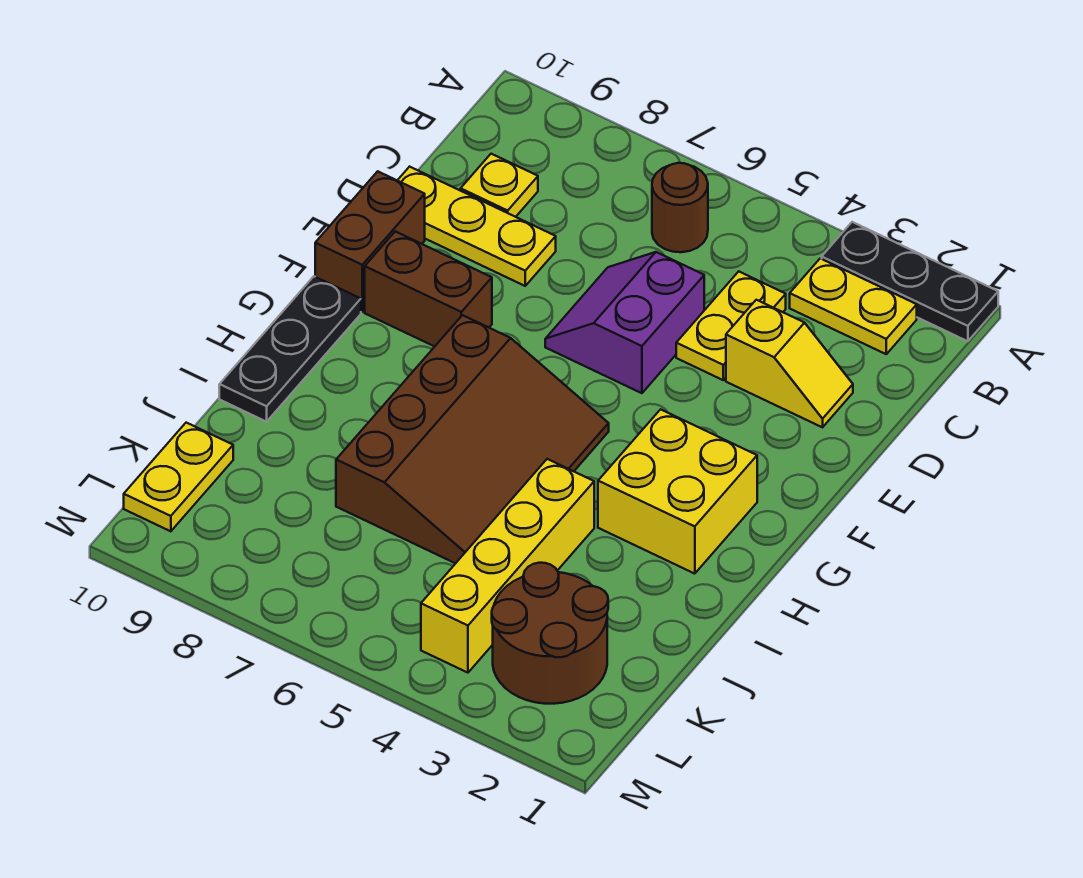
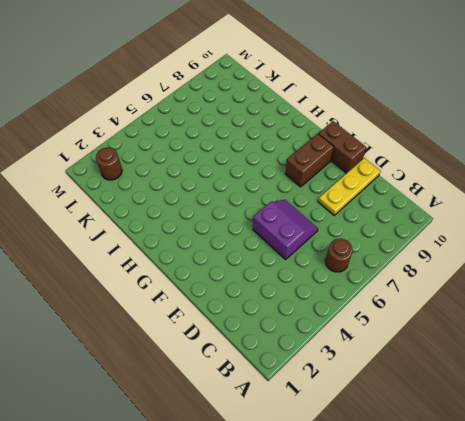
brown round brick L2 level 1 -> brown round brick K2:L3 level 1
none -> black plate A1:A3 level 1
none -> yellow plate B2:B3 level 1
none -> yellow plate C4:D4 level 1

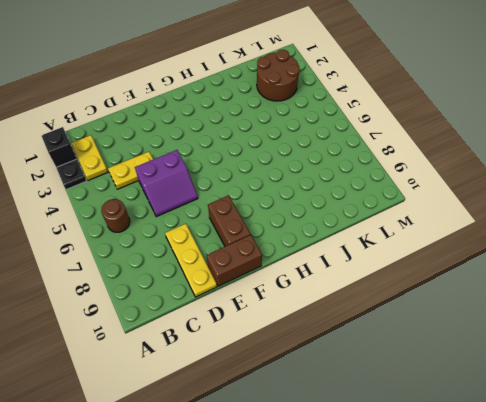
black brick A2 level 2 -> none
none -> yellow plate C9 level 1
none -> yellow slope D2:D3 level 1 top 3
none -> yellow brick G2:H3 level 1

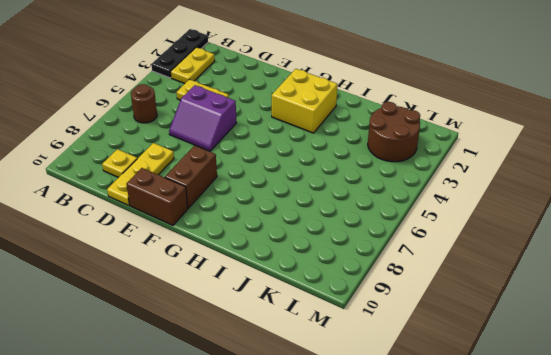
none -> yellow slope D2:D3 level 1 top 3
none -> brown slope G5:J7 level 1 top 7
none -> black plate G10:I10 level 1

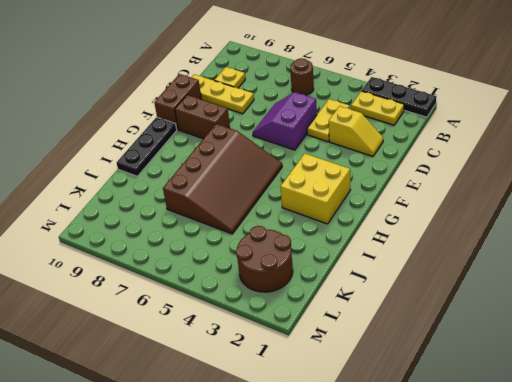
none -> yellow brick I4:L4 level 1
none -> yellow plate K10:L10 level 1

